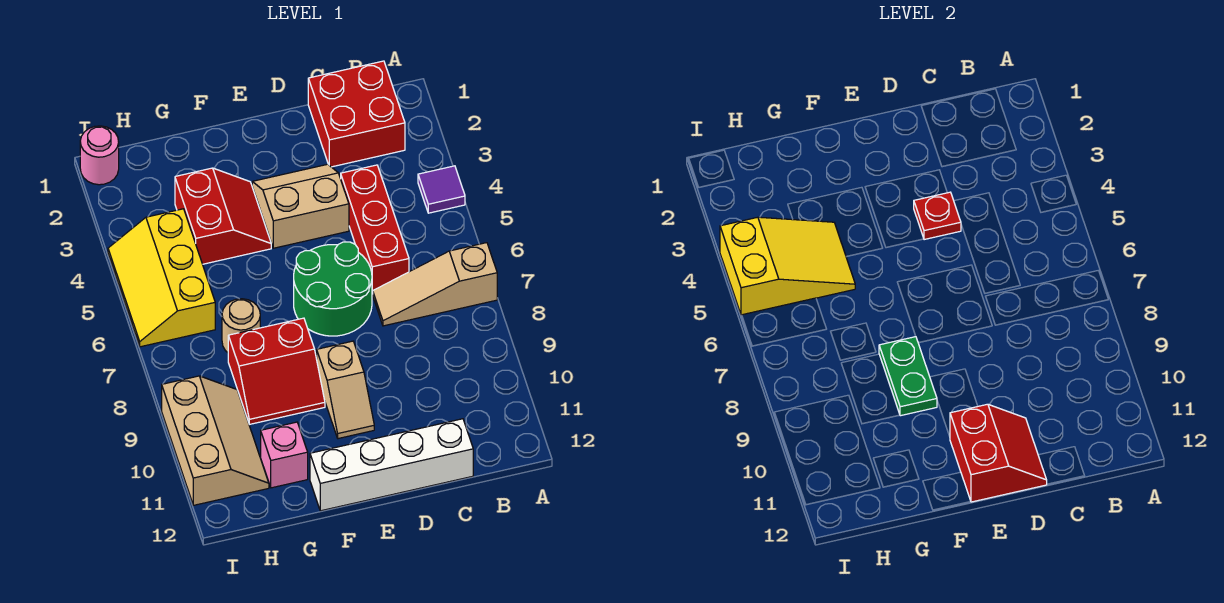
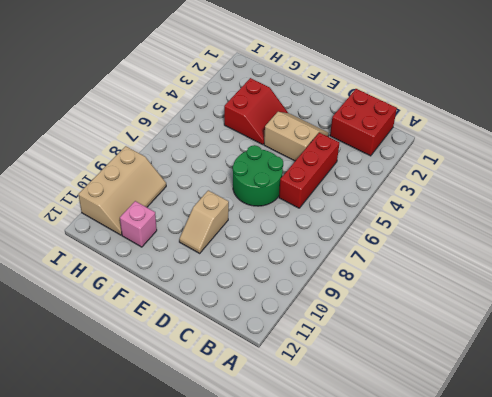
none -> purple tile A4 level 1
none -> tan slope A7:C7 level 1 top A
none -> white brick C12:F12 level 1

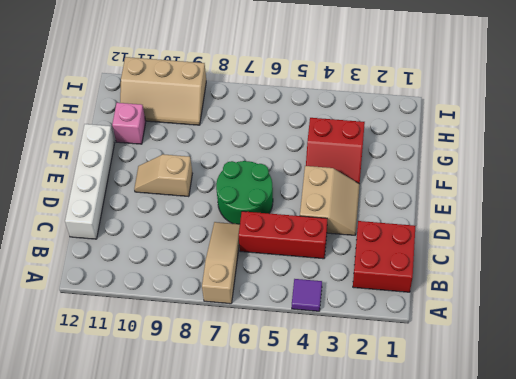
none -> red slope F8:G9 level 1 top 8
none -> tan round brick G7 level 1
none -> yellow slope H4:I6 level 1 top H

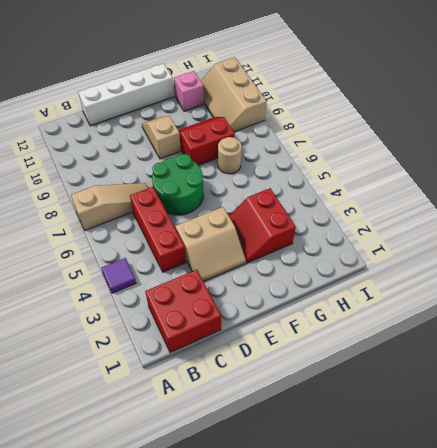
none -> yellow slope H4:I6 level 1 top H
none -> pink round brick I1 level 1
none -> red plate D4 level 2

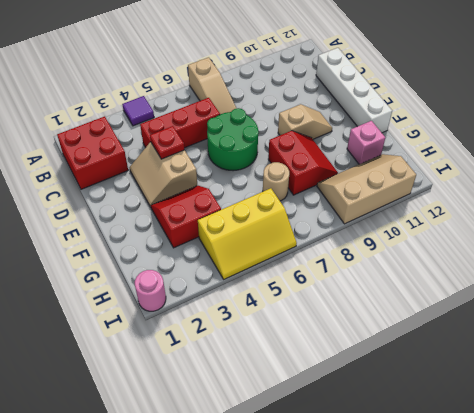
none -> red slope D11:E12 level 2 top E
none -> green plate F8:F9 level 2
none -> yellow slope G4:I5 level 2 top I

